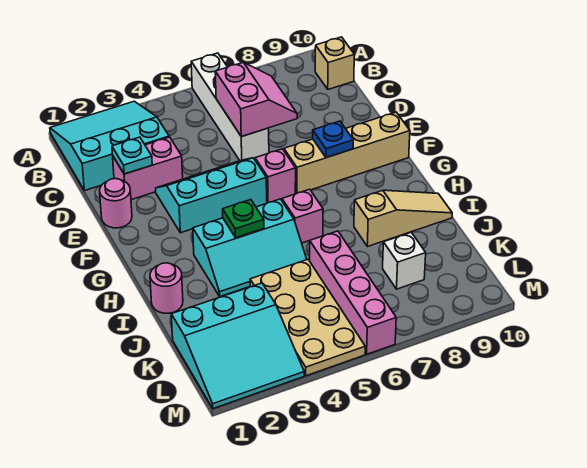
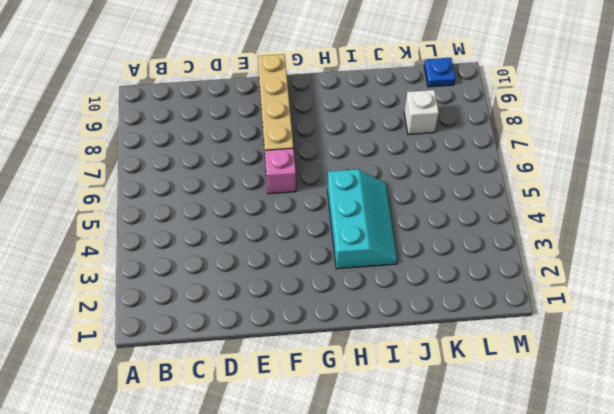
blue plate L10 level 1 -> blue plate F8 level 2
none -> cyan slope A1:C3 level 1 top C
none -> white brick A6:D6 level 1
none -> tan brick B10 level 1

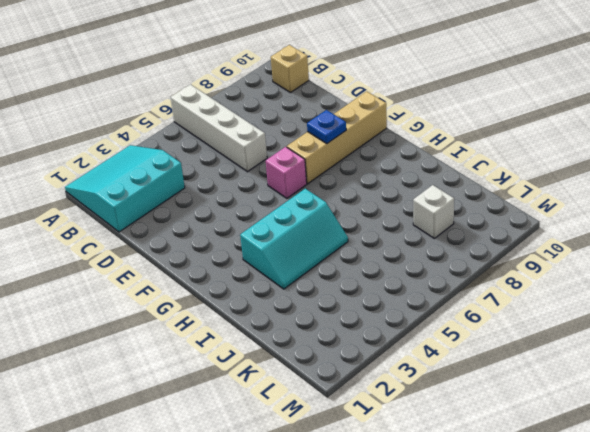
none -> pink brick D2:D3 level 1
none -> pink round brick E1 level 1
none -> cyan slope E3:F5 level 1 top F

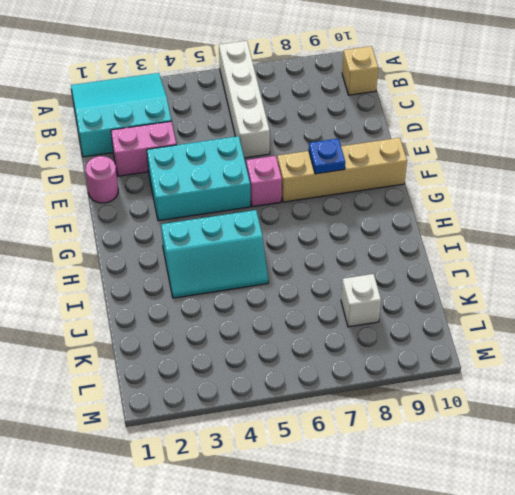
cyan brick E3:F5 level 1 -> cyan slope E3:F5 level 1 top F
none -> pink brick H6 level 1
none -> pink round brick I1 level 1
none -> tan slope I8:I10 level 1 top 8

